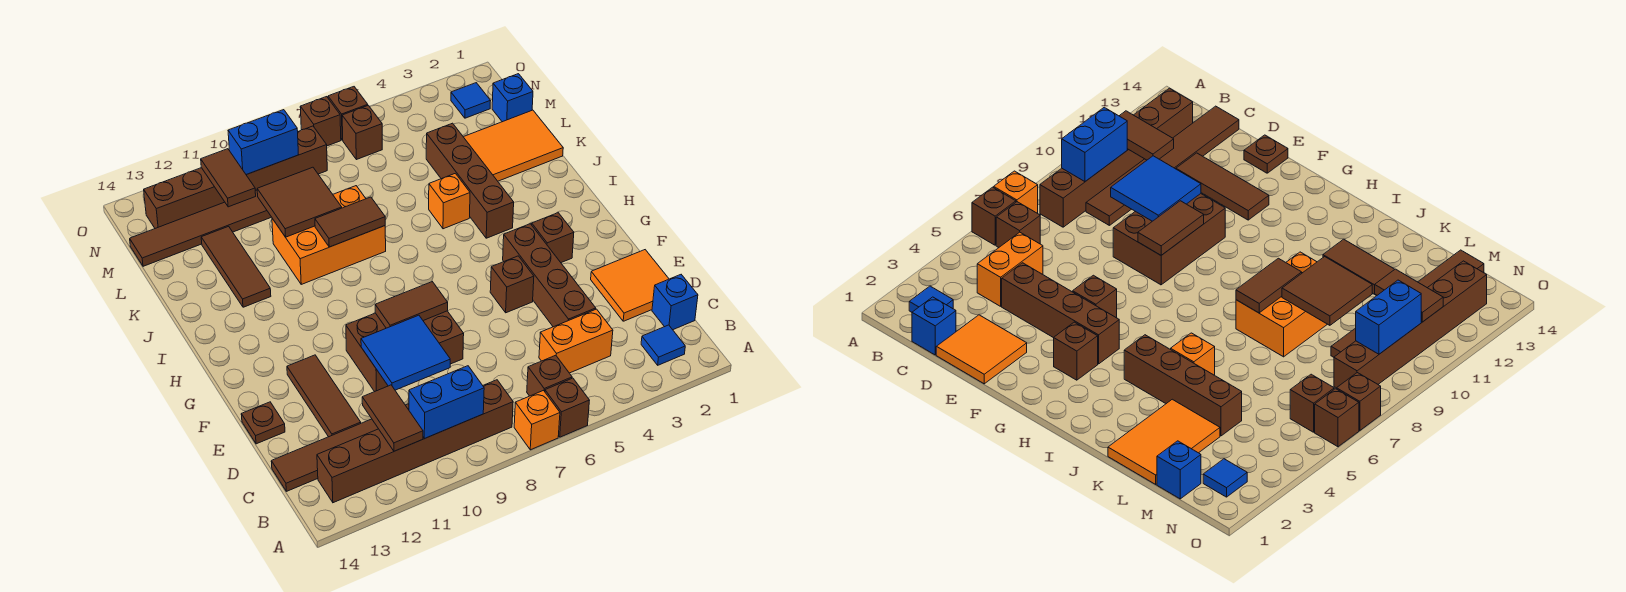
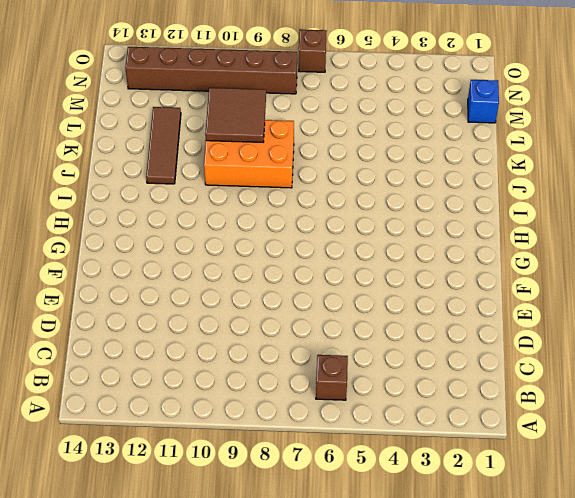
none -> brown brick A6 level 1
none -> orange brick A7 level 1
none -> blue tile B2 level 1
none -> brown brick B8:B13 level 1

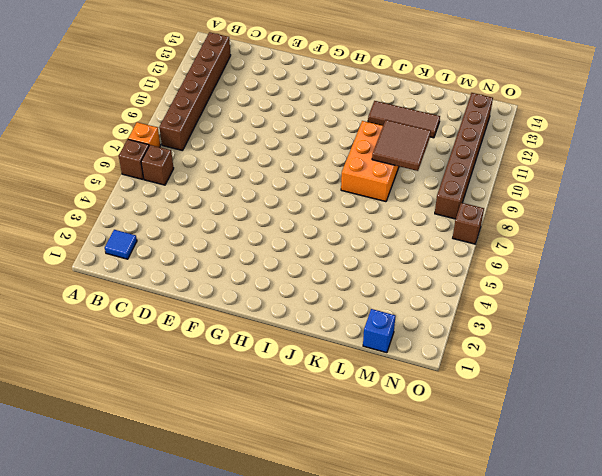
none -> blue brick C1 level 1
none -> orange brick C4:C5 level 1
none -> brown tile C9:C14 level 1
none -> orange tile D1:E2 level 1

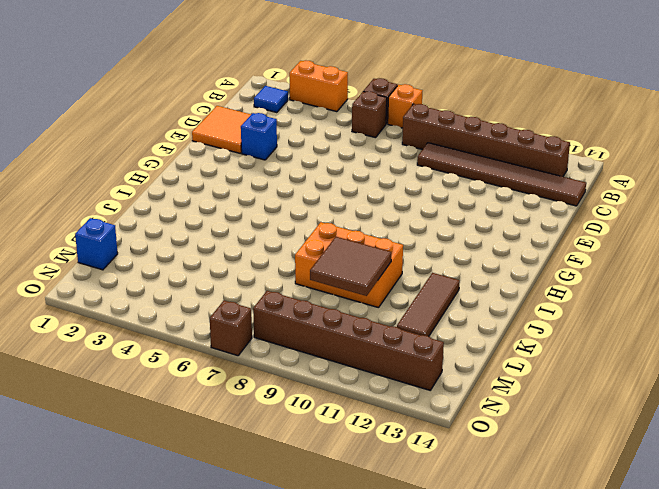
orange brick A3:A4 level 1 -> orange brick C4:C5 level 1
blue brick E3 level 1 -> blue brick C1 level 1
none -> brown brick D4:G4 level 1
none -> brown tile D12:F12 level 1
none -> brown brick E8:F10 level 1
none -> brown plate E14 level 1

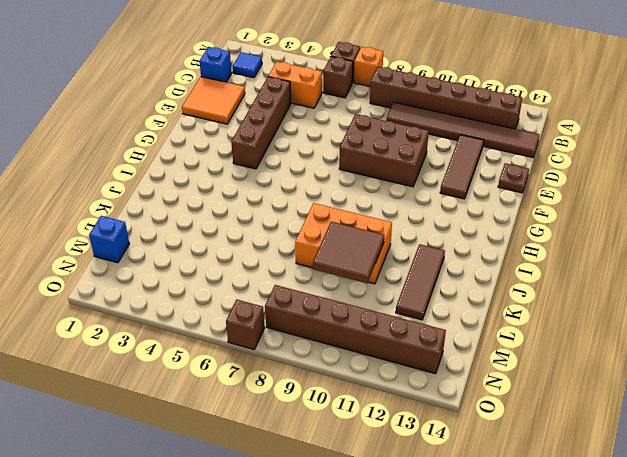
none -> brown brick F5 level 1
none -> brown brick G3 level 1
none -> brown brick I4:L4 level 1
none -> orange brick J5 level 1

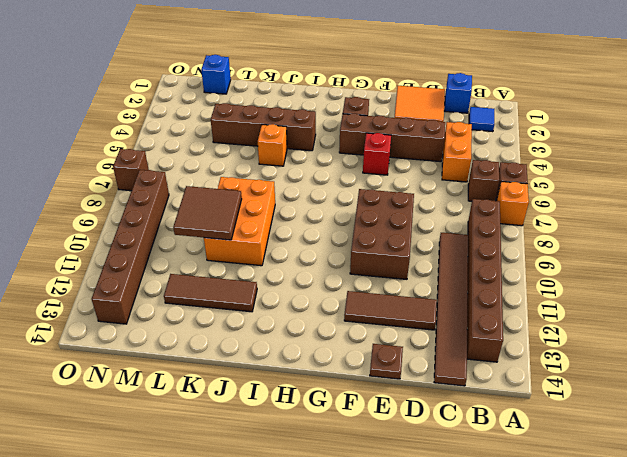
red brick F5 level 1 -> brown brick F5 level 1
none -> orange tile K1:L3 level 1
none -> brown tile M9:M14 level 1
none -> blue tile N2 level 1
none -> brown brick N6 level 1

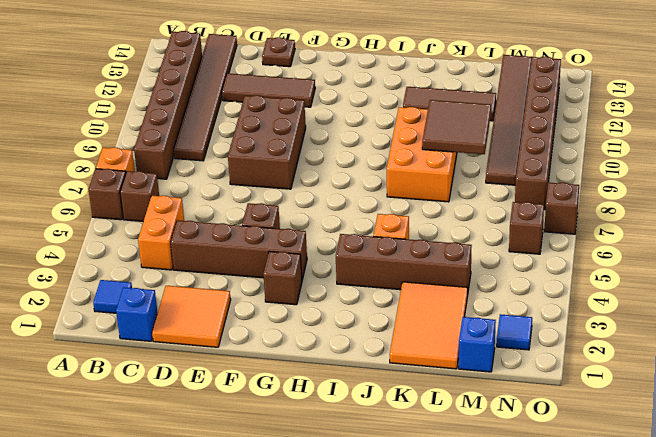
none -> brown brick O6 level 1
none -> blue brick B9:B10 level 2
none -> brown tile B11:C11 level 2
none -> blue tile D9:E10 level 2

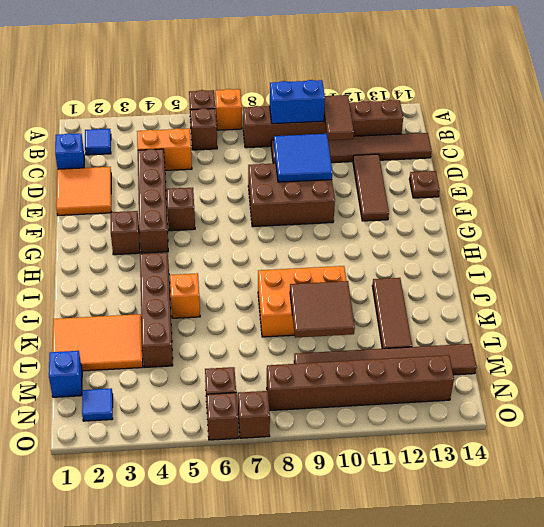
none -> brown tile F8:F9 level 2
none -> brown tile J8:J9 level 2
none -> brown tile M11:N11 level 2
none -> blue brick N9:N10 level 2

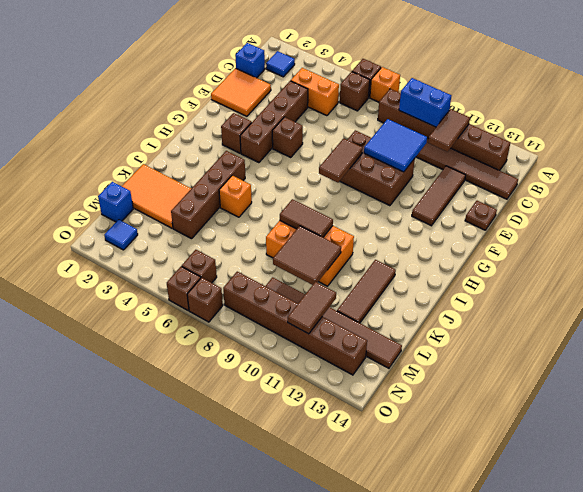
brown tile F8:G8 level 2 -> brown tile F8:F9 level 2
none -> blue brick N9:N10 level 2

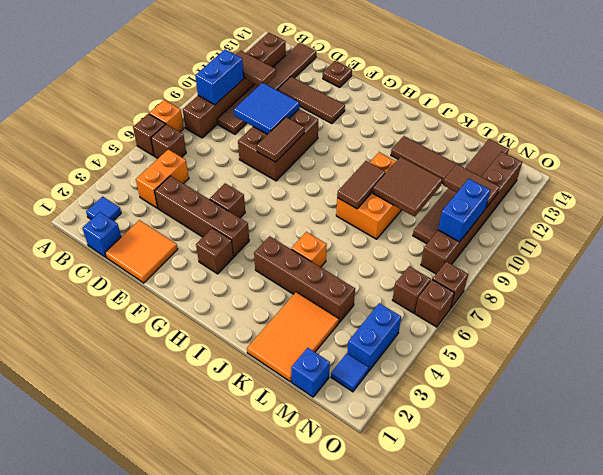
blue brick N3:N4 level 1 -> none

